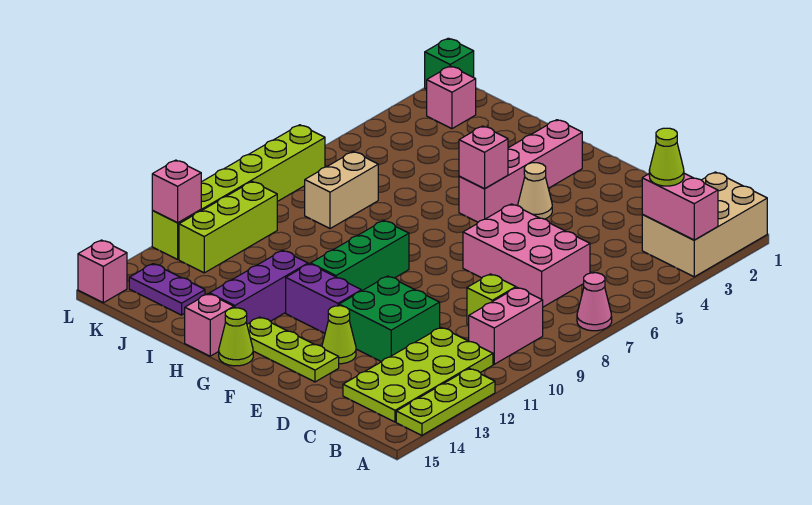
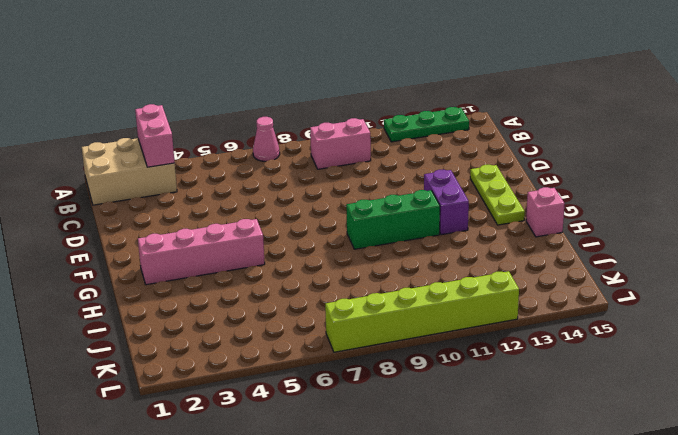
green plate A12:A14 level 1 -> lime plate A12:A14 level 1
none -> lime plate B11:C14 level 1
none -> pink brick C6:E7 level 1
none -> lime brick C9 level 1

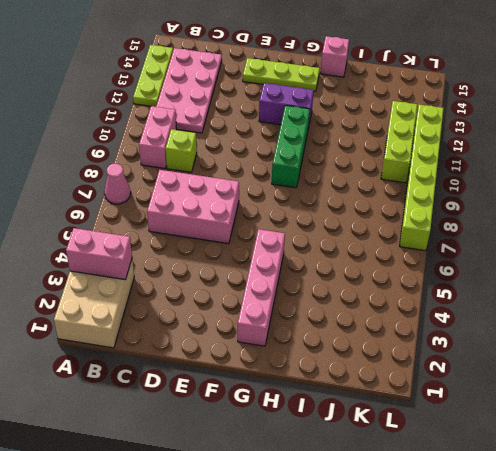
pink plate B11:C14 level 1 -> lime plate B11:C14 level 1
none -> green brick D11:E12 level 1
none -> lime cone E13 level 1
none -> tan cone F4 level 1

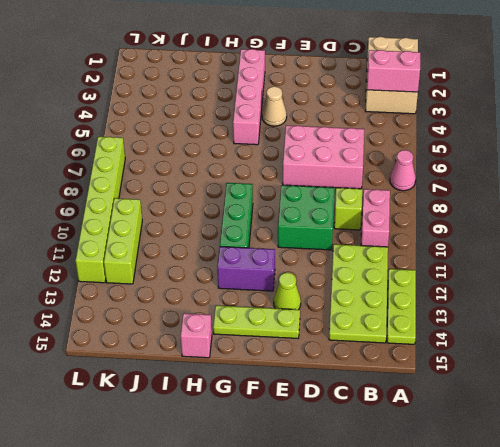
green brick D9:E10 level 1 -> green brick D11:E12 level 1
none -> lime cone G15 level 1
none -> purple brick H12:H14 level 1
none -> tan brick J7:J8 level 1

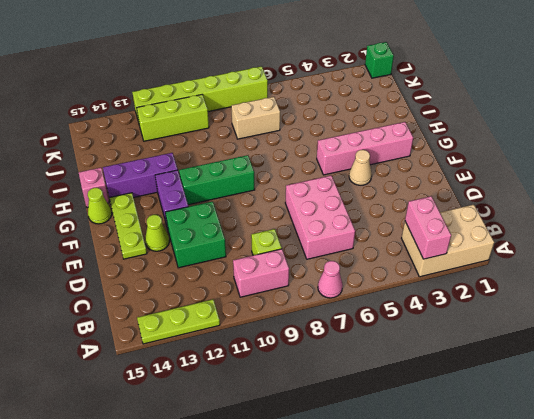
none -> lime plate B11:C14 level 1
none -> purple plate J14:K14 level 1
none -> pink brick K2 level 1

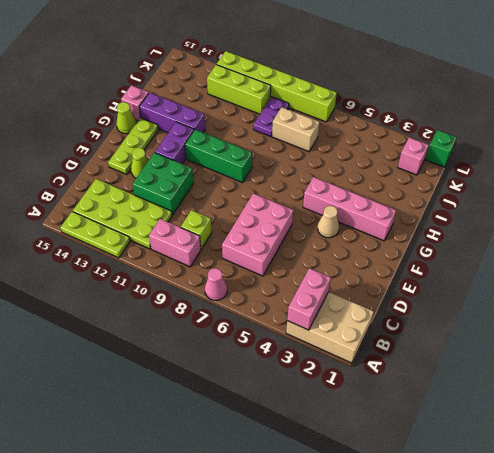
purple plate J9:K9 level 1 -> purple plate J14:K14 level 1
none -> pink brick L15 level 1
none -> pink brick G5 level 2
none -> pink brick L12 level 2

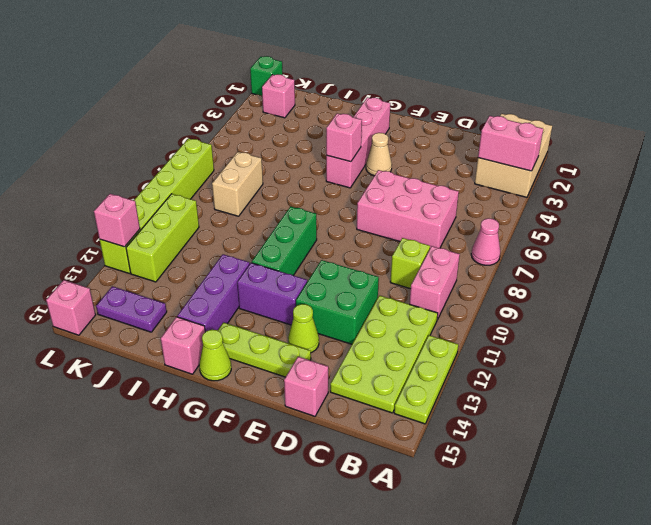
pink brick D15 level 1 -> none
none -> lime cone B3 level 3

